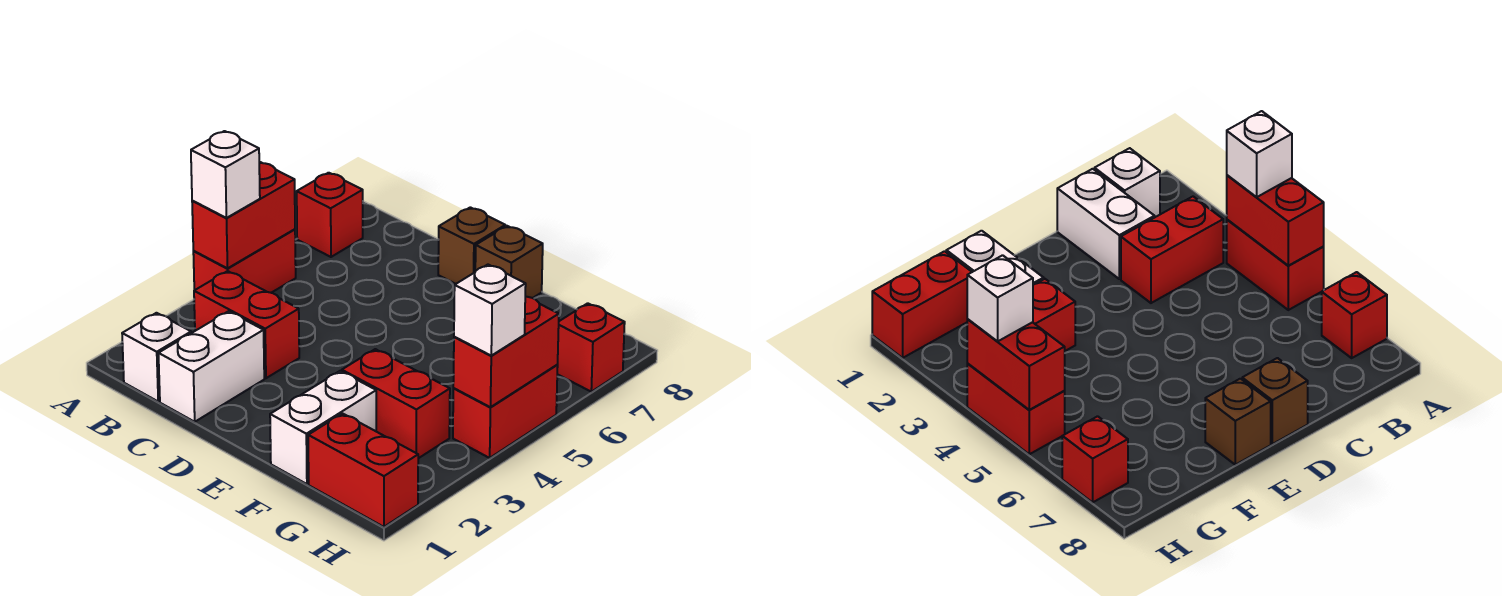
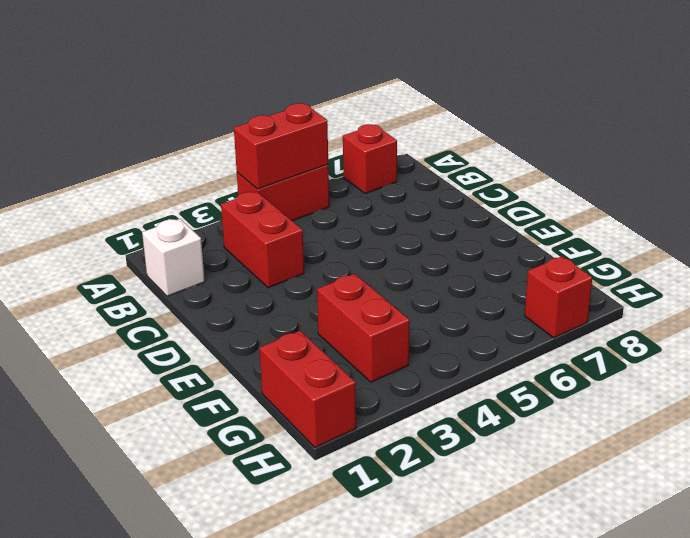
none -> white brick C1:C2 level 1
none -> brown brick D8 level 1
none -> brown brick E8 level 1

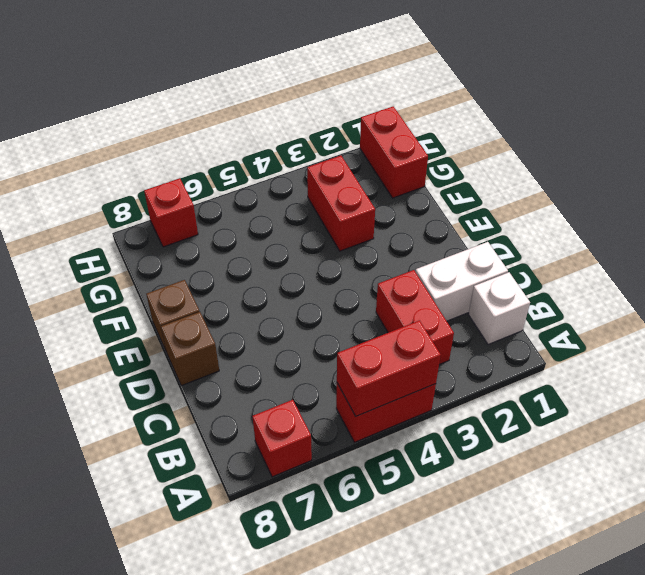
none -> white brick F1:F2 level 1
none -> red brick H4:H5 level 1
none -> red brick H4:H5 level 2

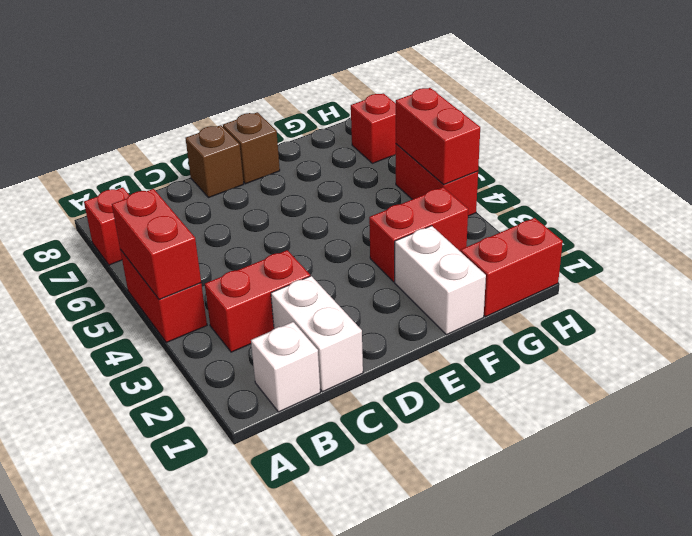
none -> white brick A4 level 3
none -> white brick H4 level 3

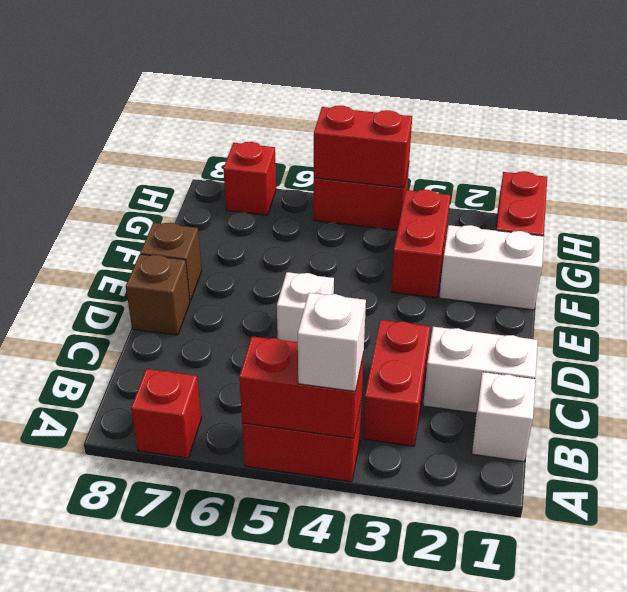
white brick D5 level 1 -> white brick H4 level 3

